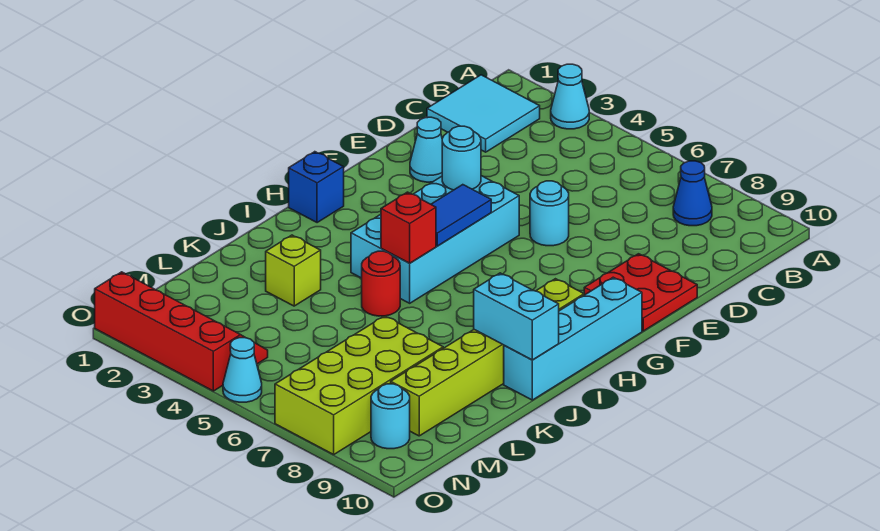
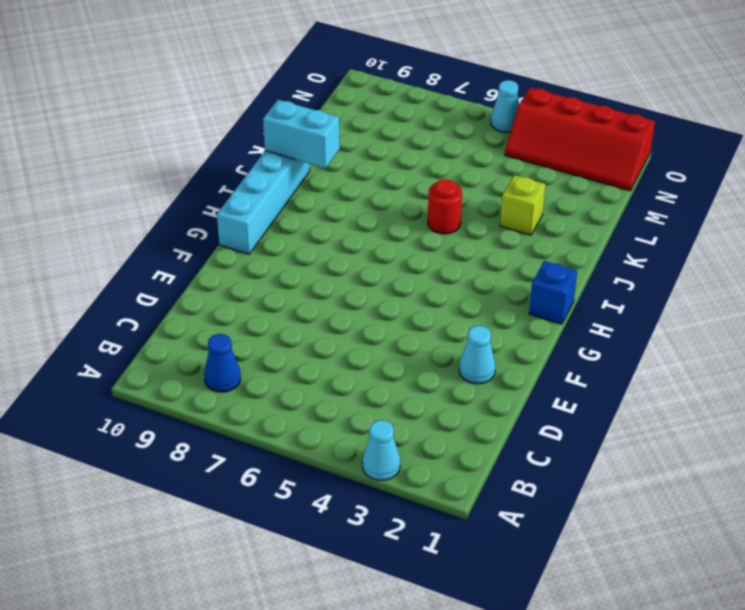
none -> cyan tile B1:C2 level 1
none -> cyan round brick E6 level 1
none -> red plate E9:F10 level 1

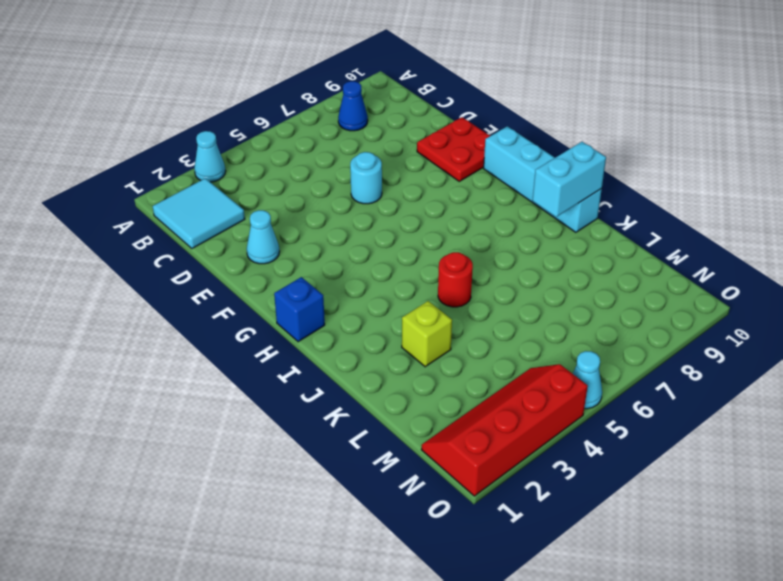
none -> cyan brick F4:I5 level 1
none -> lime brick H9:M9 level 1
none -> lime brick L7:O8 level 1

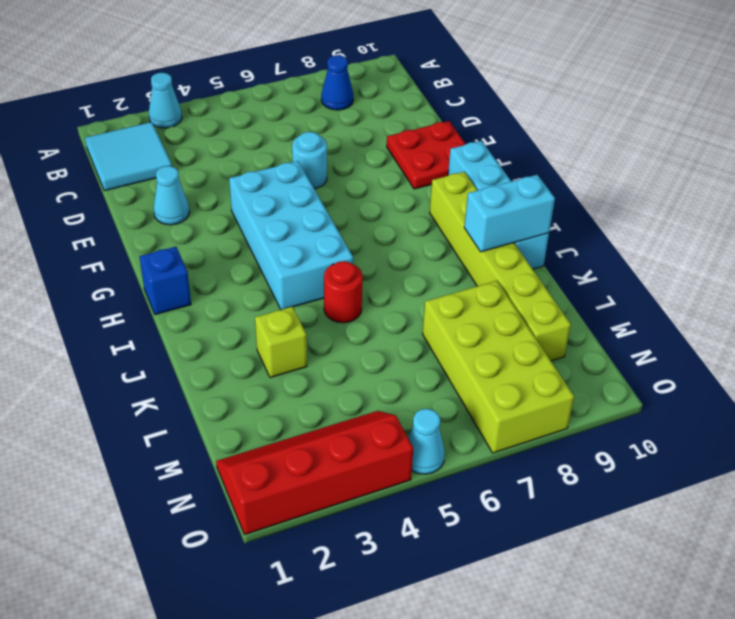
none -> cyan round brick N9 level 1
none -> cyan round brick F4 level 2
none -> blue tile G5:H5 level 2

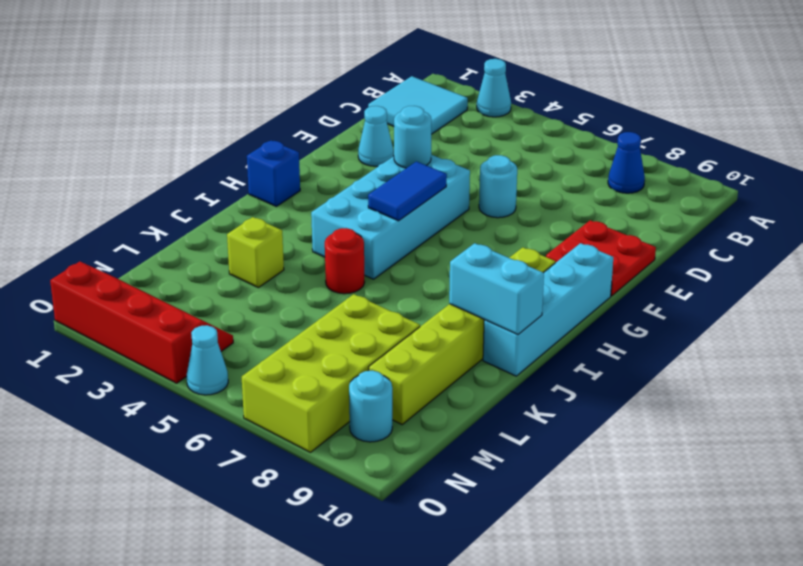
none -> red brick I5 level 2

